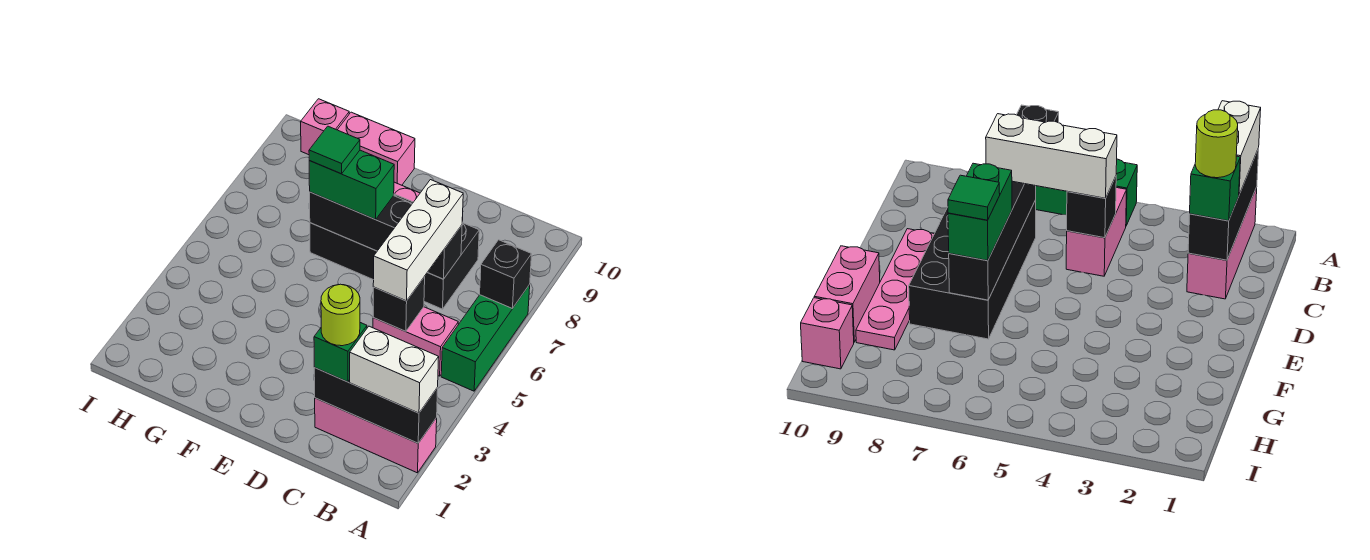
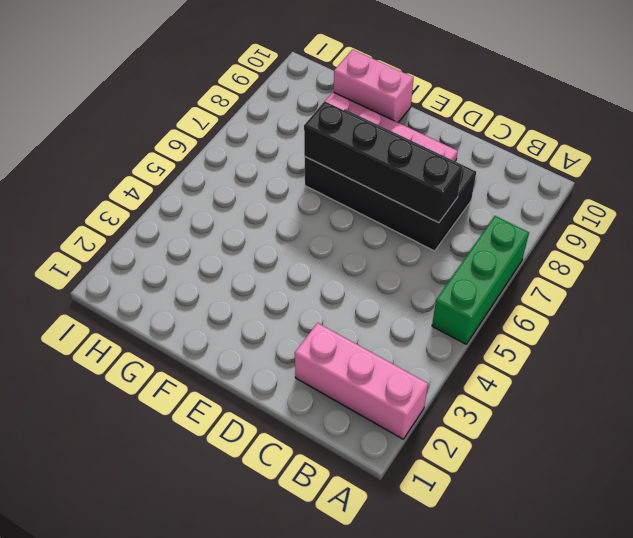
none -> pink brick B5:C5 level 1
none -> pink brick H10 level 1
none -> black brick A2:C2 level 2

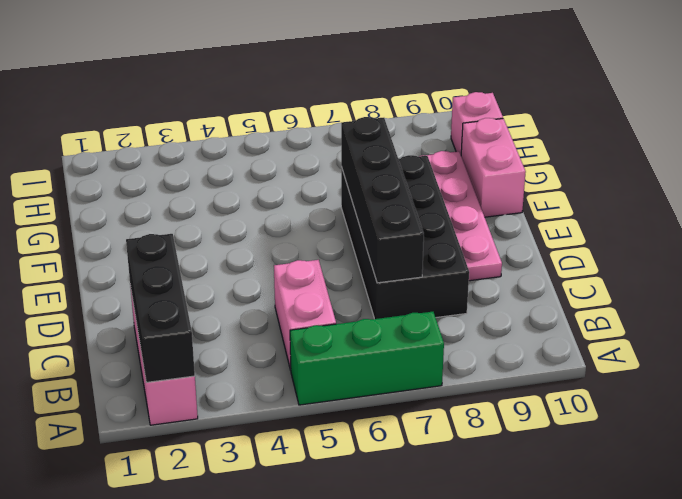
none -> black brick A7 level 2
none -> black brick C5 level 2
none -> white brick A2:B2 level 3

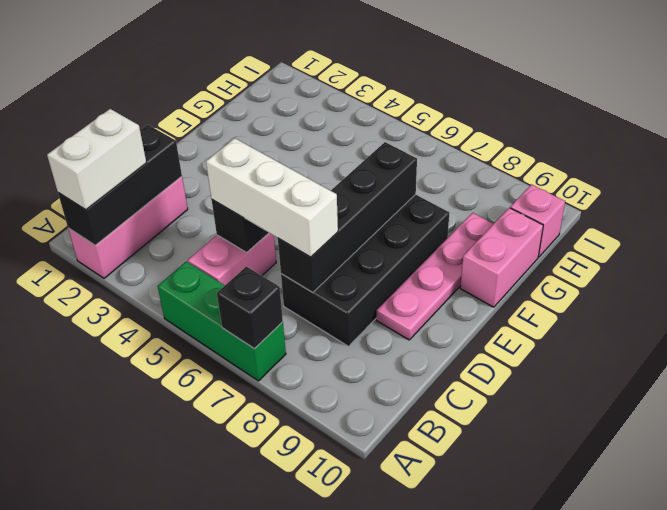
none -> green brick C2 level 3
none -> green brick E7:F7 level 3
none -> lime round brick C2 level 4

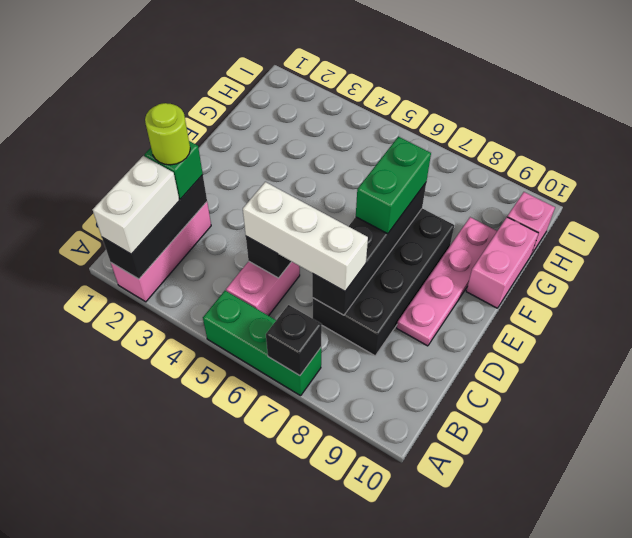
none -> green tile F7 level 4

